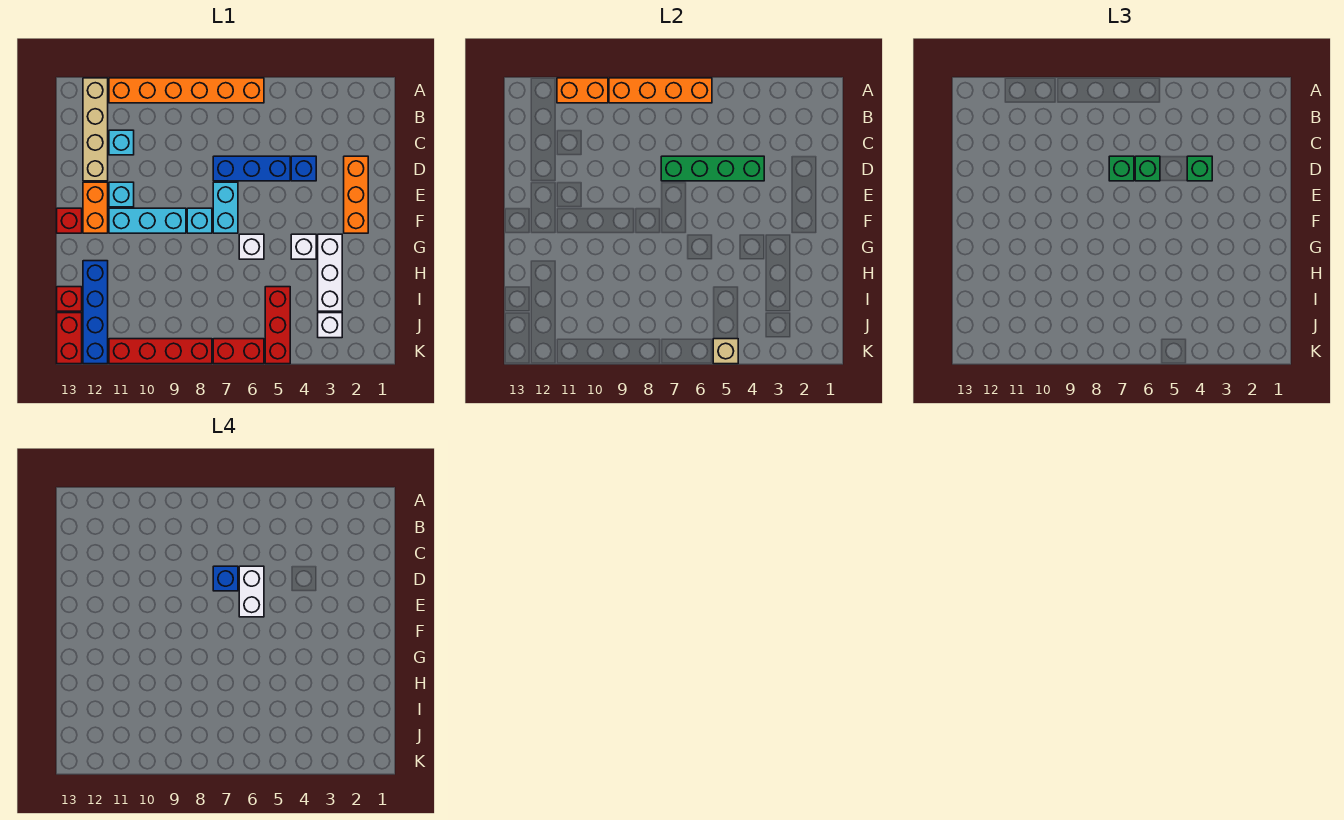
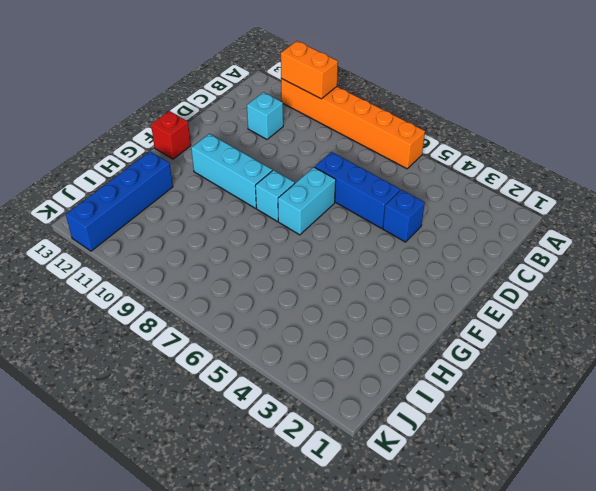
none -> tan brick A12:D12 level 1
none -> orange brick D2:F2 level 1
none -> cyan brick E11 level 1
none -> orange brick E12:F12 level 1

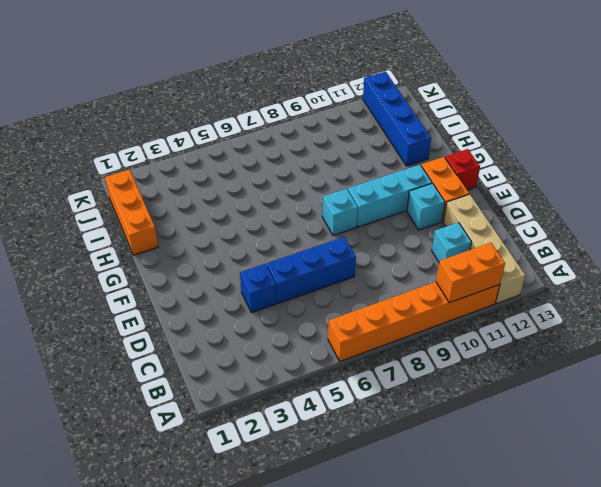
orange brick H1:J1 level 1 -> orange brick D2:F2 level 1
none -> cyan brick E7:F7 level 1
none -> white brick G3:I3 level 1
none -> white brick G4 level 1
none -> white brick G6 level 1

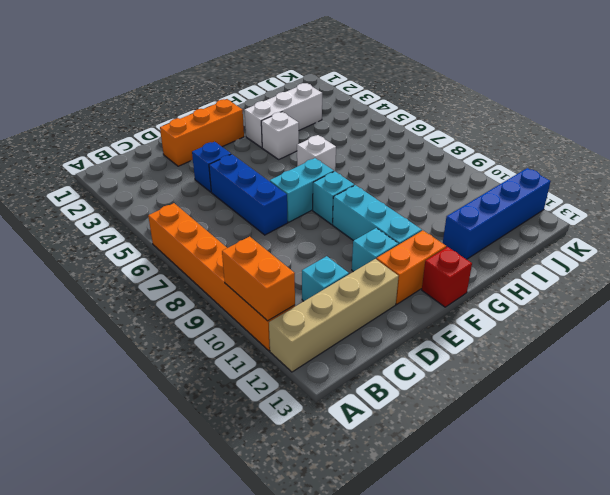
none -> red brick I5:K5 level 1
none -> red brick I13 level 1
none -> white brick J3 level 1
none -> red brick J13:K13 level 1

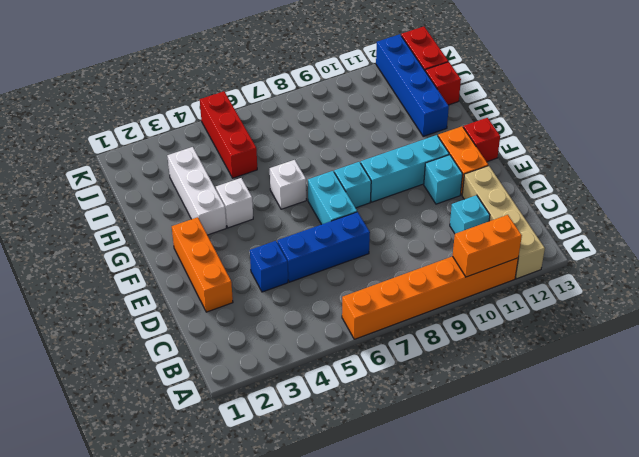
none -> white brick J3 level 1
none -> red brick K6:K7 level 1
none -> red brick K8:K11 level 1
none -> orange brick A6:A9 level 2

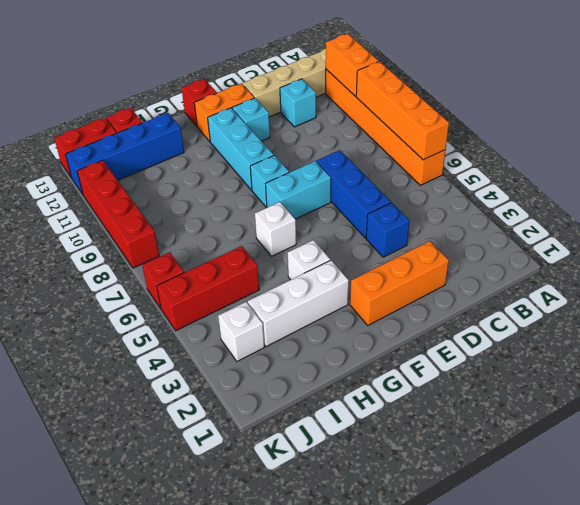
red brick K6 level 1 -> red brick K6:K7 level 1
none -> green brick D4:D7 level 2
none -> tan brick K5 level 2
none -> green brick D4 level 3
none -> green brick D6 level 3

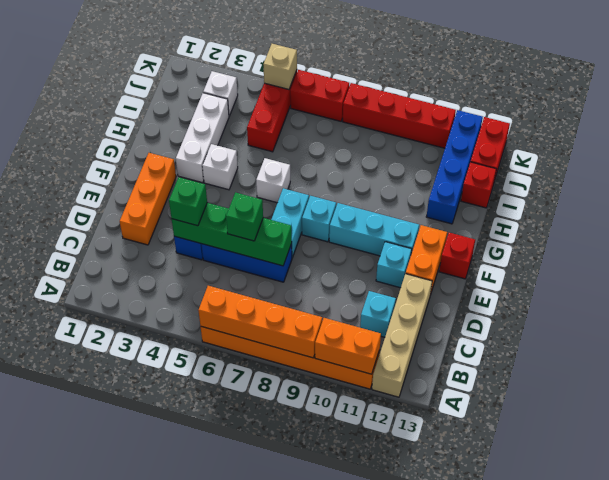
none -> green brick D7 level 3
none -> white brick D6:E6 level 4
none -> blue brick D7 level 4

